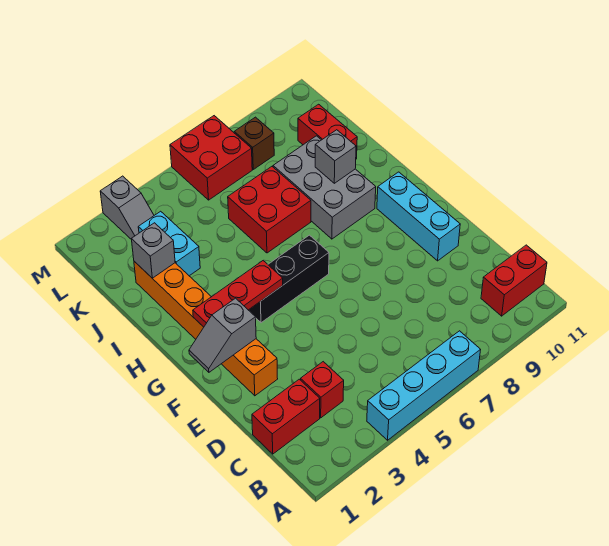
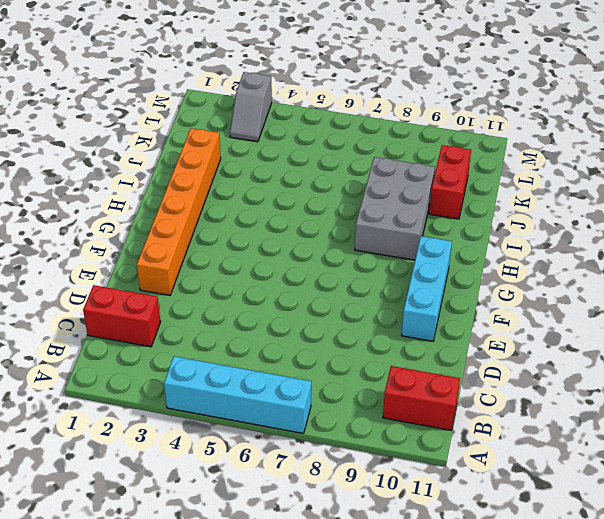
none -> red brick C3 level 1
none -> black brick G4:G6 level 1
none -> red brick I6:J7 level 1

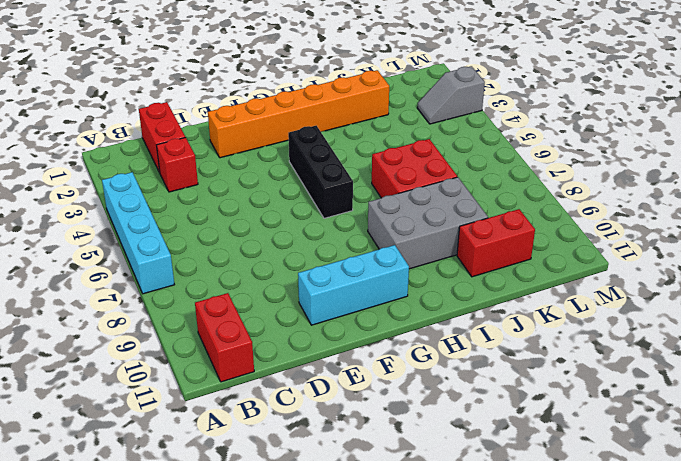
none -> cyan brick J3:K3 level 1
none -> red brick L6:M7 level 1
none -> brown brick L8 level 1

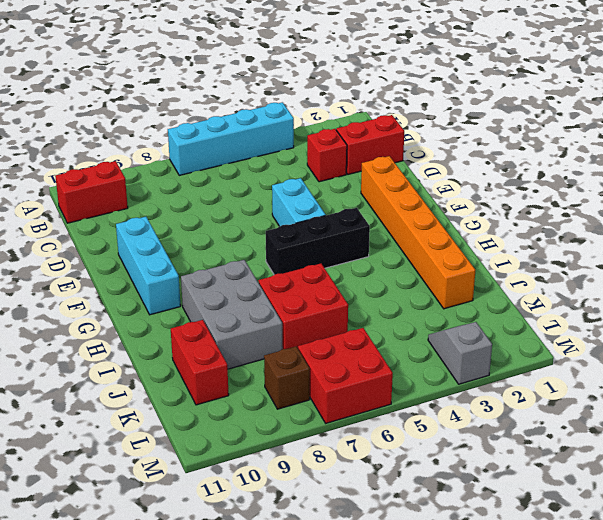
cyan brick E5:F5 level 1 -> cyan brick J3:K3 level 1
none -> grey slope F1:F2 level 2 top 2
none -> red plate G2:G4 level 2
none -> grey brick I9 level 2

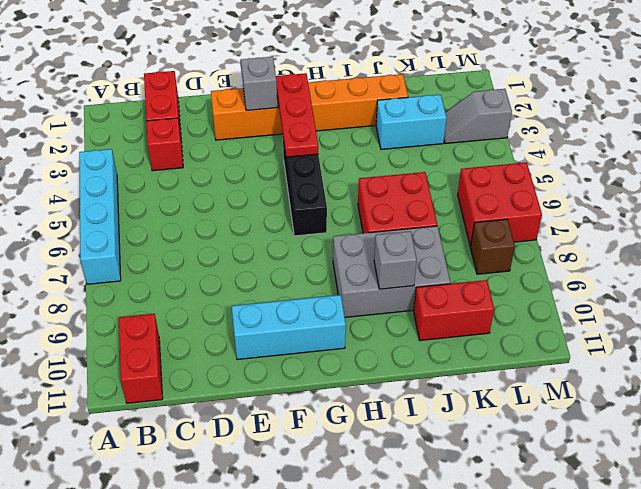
none -> grey brick J2 level 2

